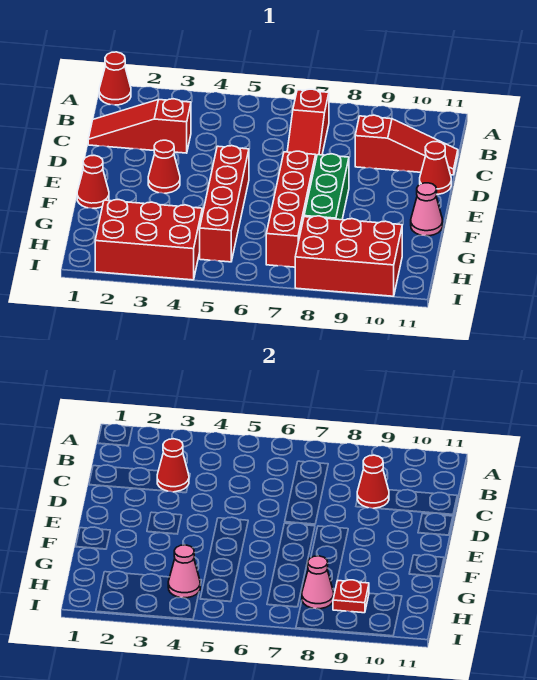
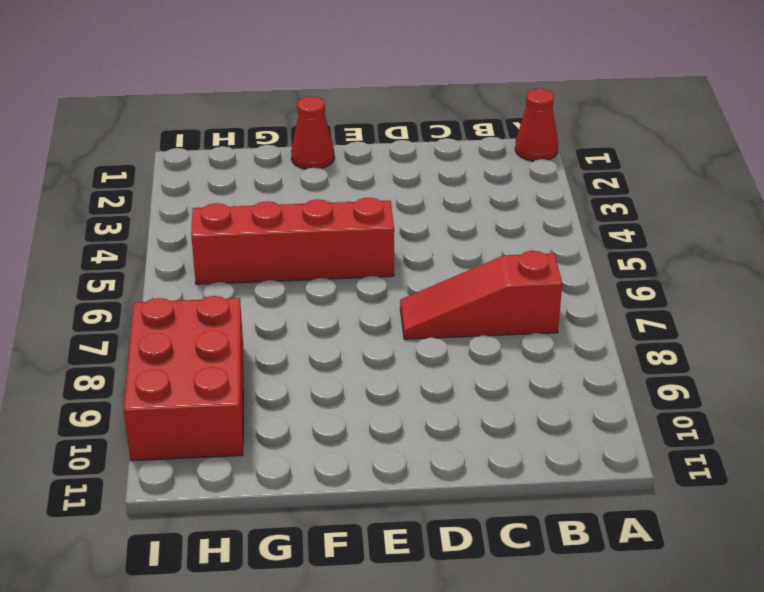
none -> red slope C1:C3 level 1 top 3
none -> red slope C9:C11 level 1 top 9
none -> red cone D11 level 1

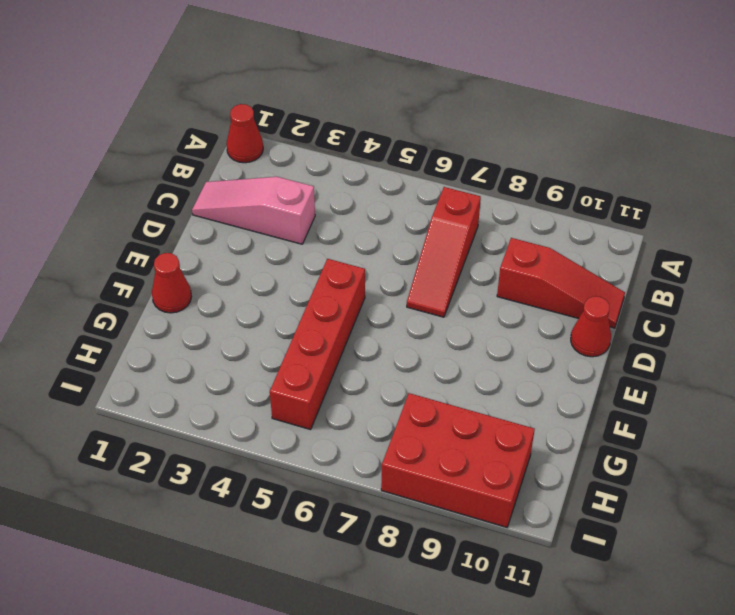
pink slope C1:C3 level 1 top 3 -> red slope C1:C3 level 1 top 3
none -> red cone E3 level 1
none -> red brick E7:H7 level 1
none -> green brick E8:G8 level 1

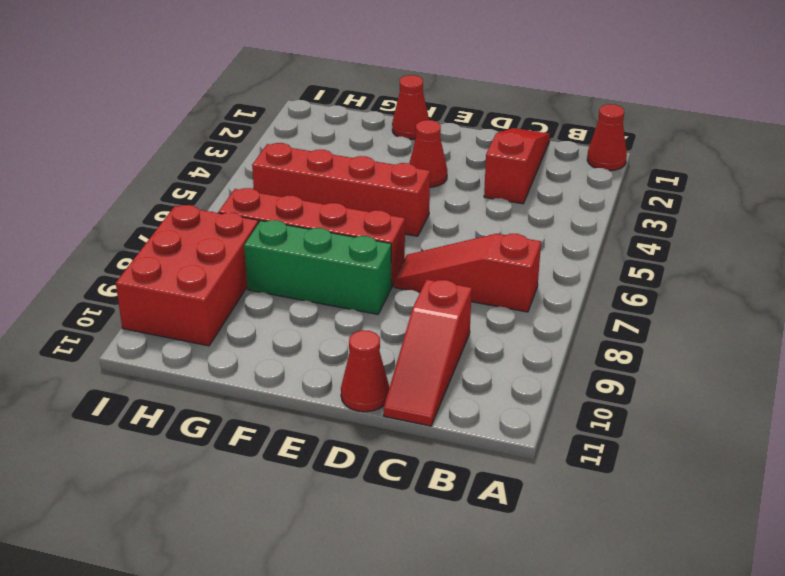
none -> pink cone F11 level 1
none -> red brick H2:I4 level 1
none -> red cone C3 level 2

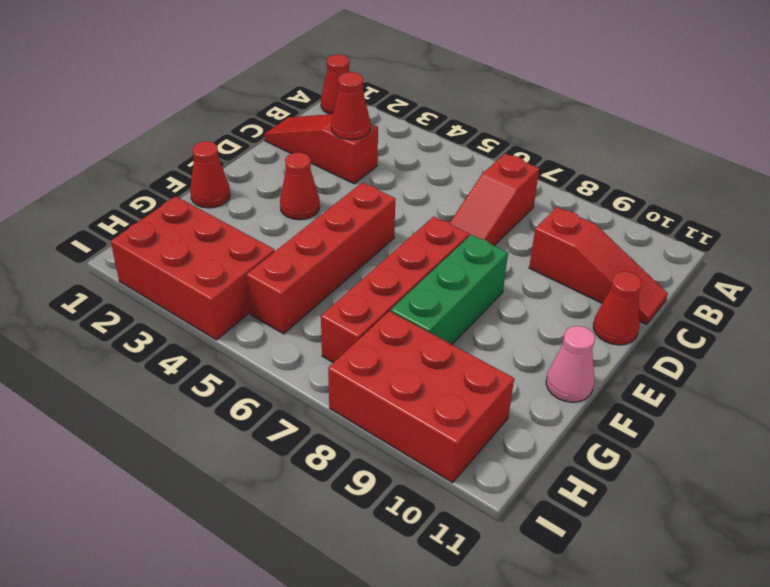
none -> red cone C9 level 2
none -> pink cone H4 level 2
none -> pink cone H8 level 2

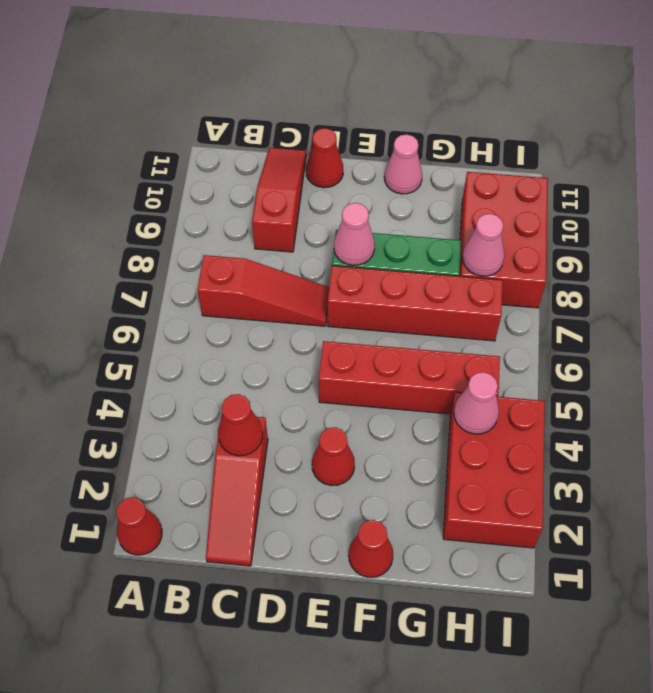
pink cone E8 level 2 -> none
none -> red cone C9 level 2
none -> red plate H9 level 2

